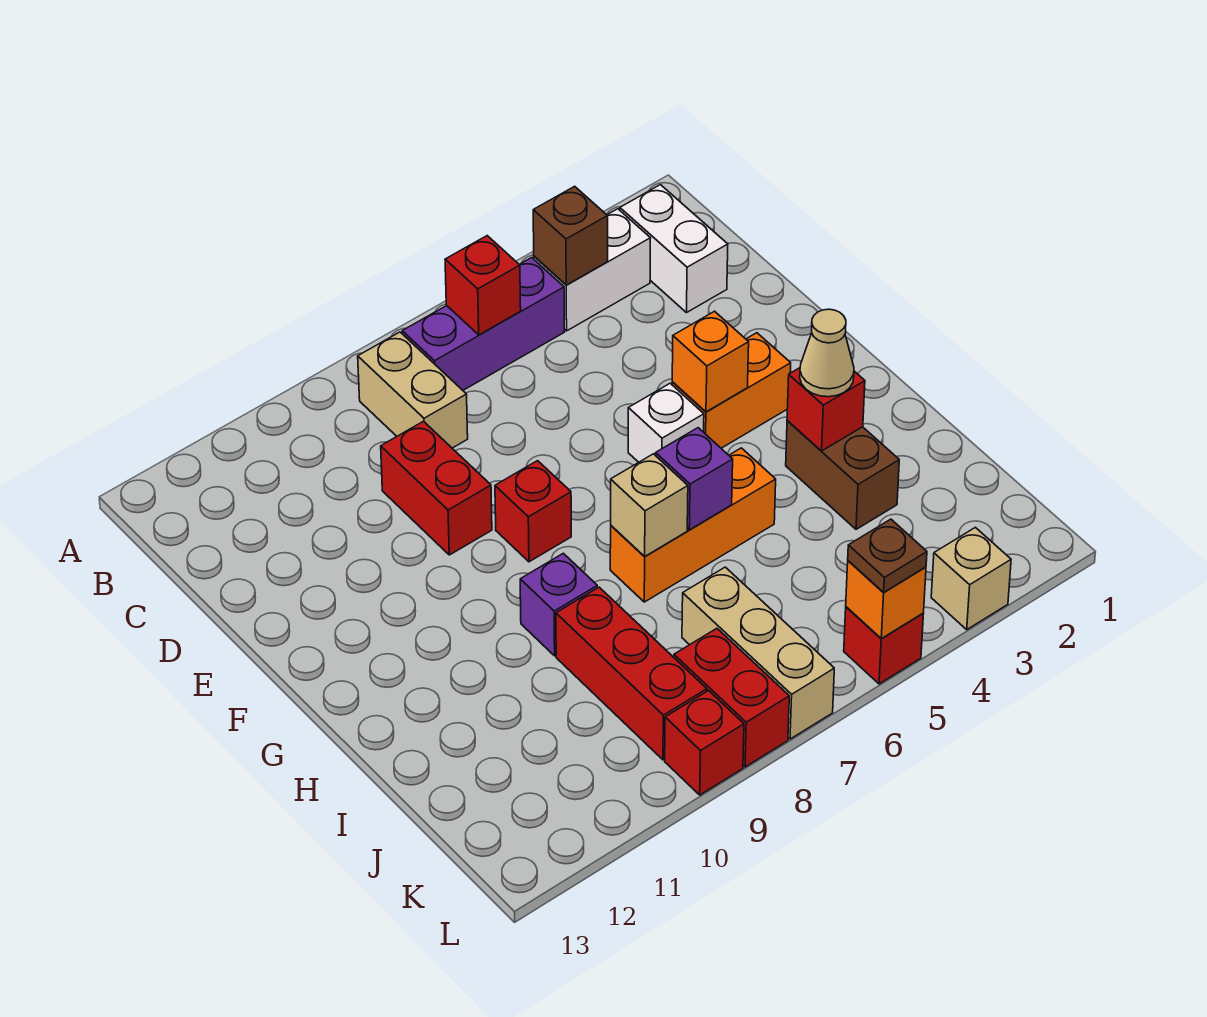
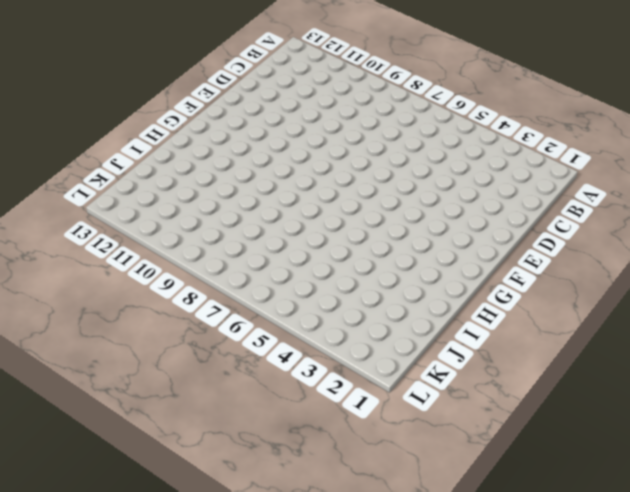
none -> white brick B2:C2 level 1
none -> white brick B3:B4 level 1
none -> purple brick B5:B7 level 1

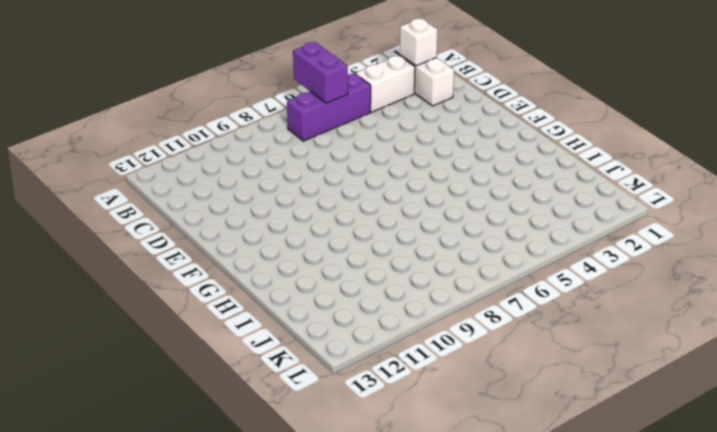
purple brick A6:B6 level 2 -> red brick B6 level 2
white brick B2 level 2 -> white brick F5 level 1
none -> tan brick B8:C8 level 1
none -> red brick D9:E9 level 1
none -> orange brick F3:F4 level 1

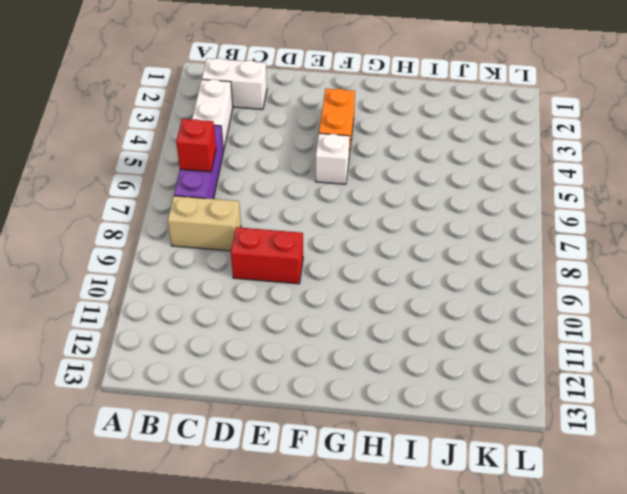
none -> red brick F8 level 1
none -> brown brick H3:I3 level 1
none -> orange brick H5:H7 level 1

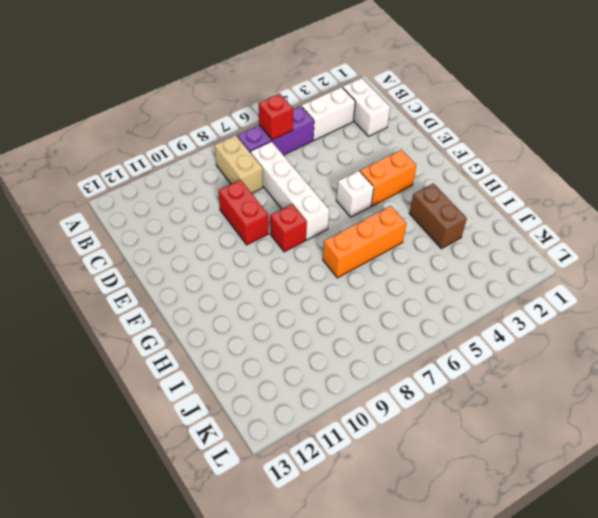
white brick C7:F7 level 1 -> none
none -> purple brick H9 level 1
none -> red brick I9:K9 level 1
none -> tan brick J7:L7 level 1

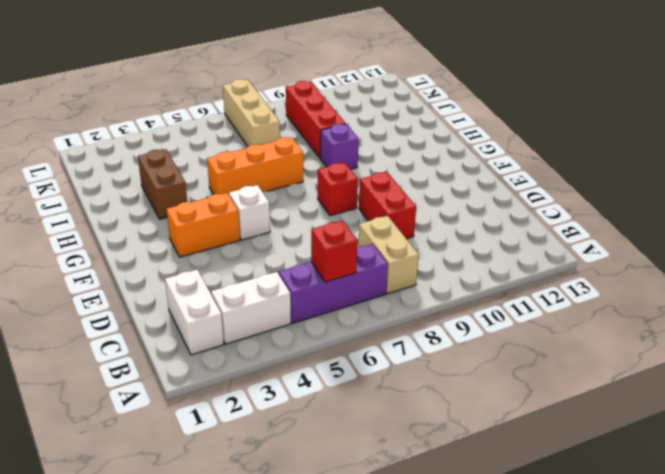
none -> red brick K8:L8 level 1
none -> tan brick L3 level 1
none -> red brick L5 level 1

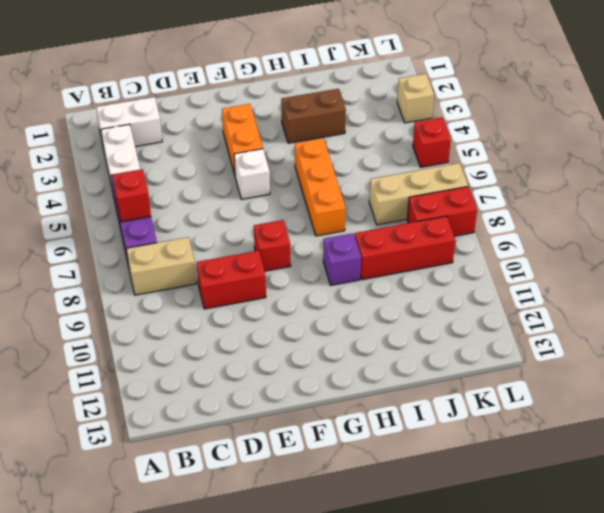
none -> red brick L9 level 1
none -> brown brick B4 level 2
none -> orange brick F4 level 2

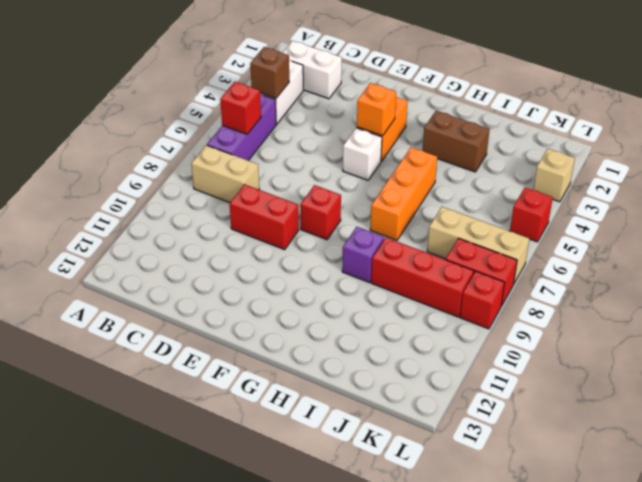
none -> red brick H3 level 2
none -> purple brick H6 level 2
none -> tan brick H7 level 2

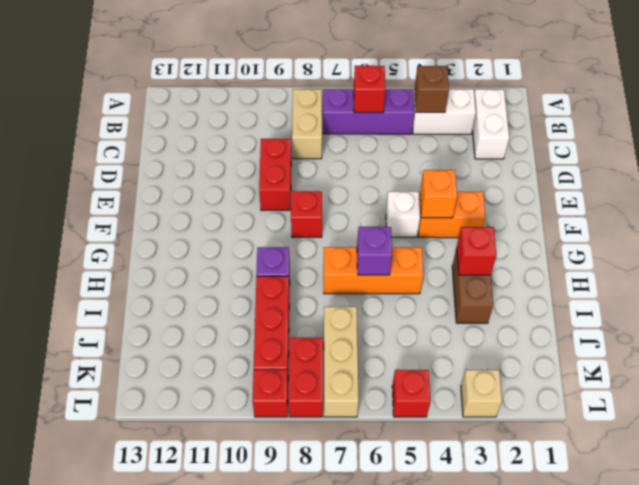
none -> tan brick H7 level 2
none -> orange brick L5 level 2
none -> tan cone H3 level 3

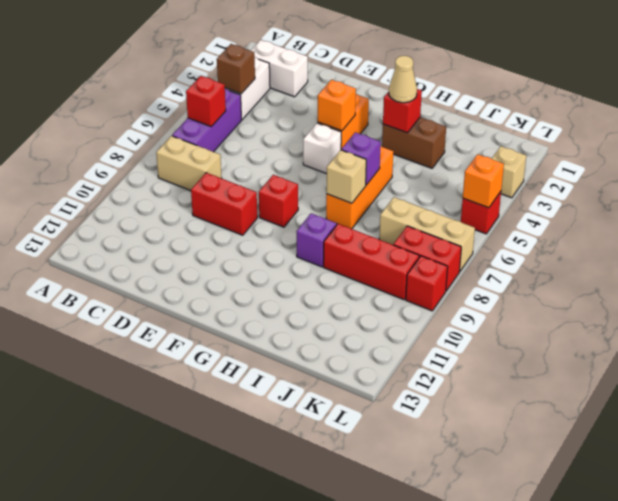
none -> brown plate L5 level 3

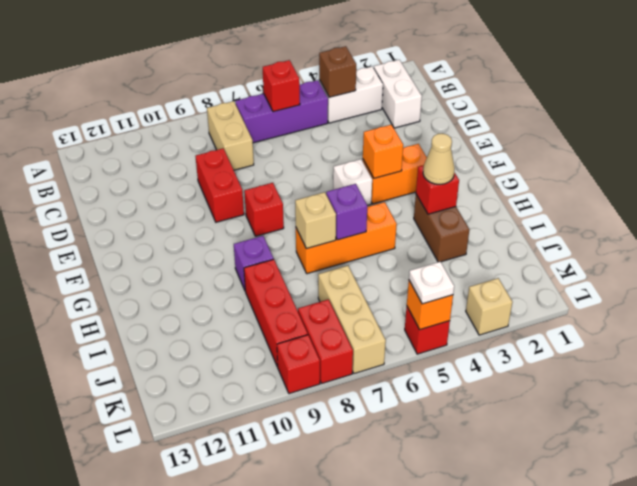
white plate L5 level 3 -> brown plate L5 level 3

